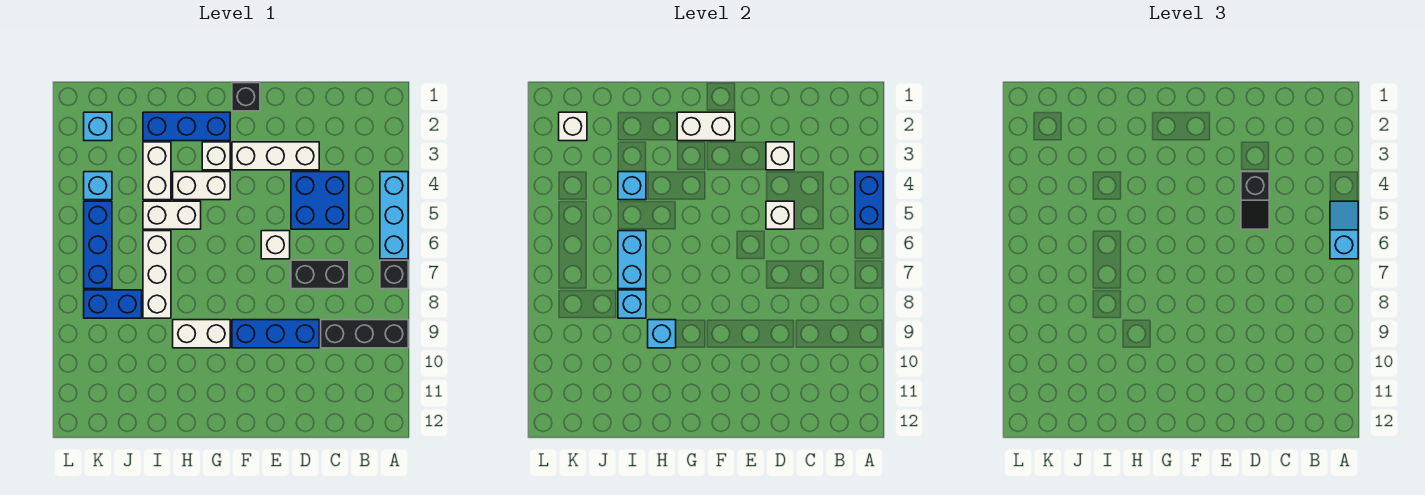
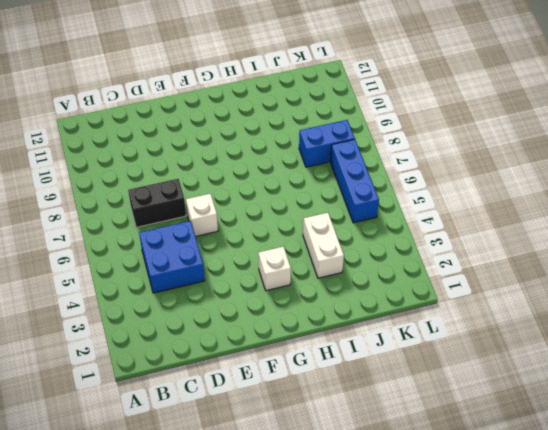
none -> cyan brick A4:A6 level 1
none -> black brick A7 level 1
none -> black brick A9:C9 level 1
none -> white brick D3:F3 level 1

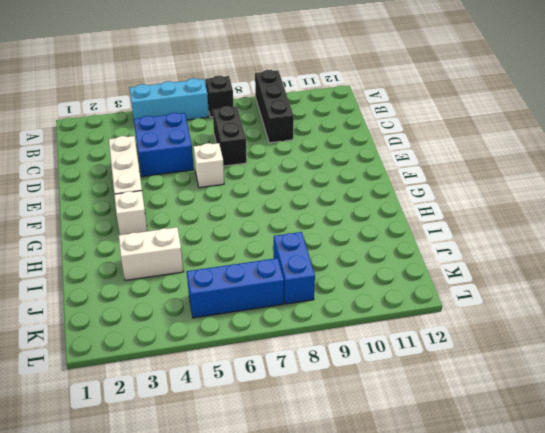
none -> blue brick D9:F9 level 1
none -> black brick F1 level 1
none -> blue brick G2:I2 level 1
none -> white brick G4:H4 level 1

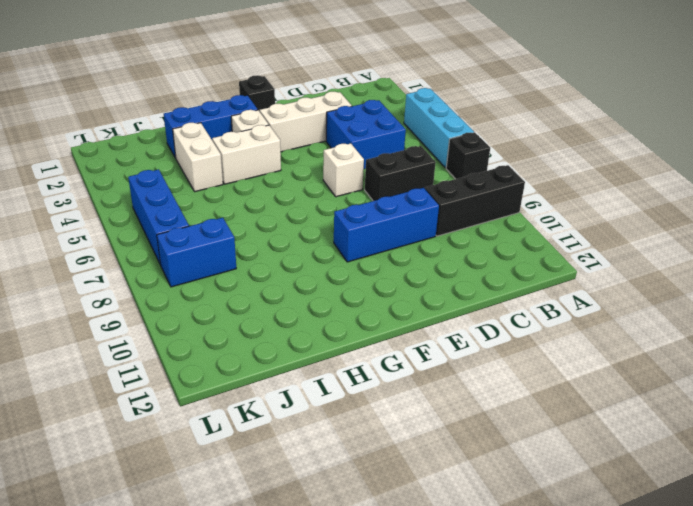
none -> white brick G9:H9 level 1
none -> white brick H5:I5 level 1
none -> white brick I6:I8 level 1
none -> cyan brick K2 level 1

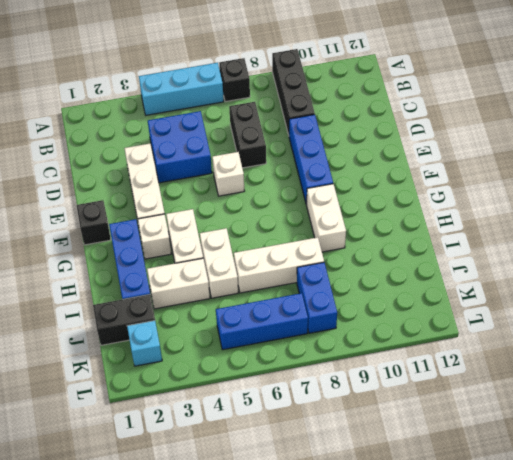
black brick J1:J2 level 1 -> none
none -> cyan brick K4 level 1
none -> blue brick A4:A5 level 2
none -> white brick D3 level 2
none -> white brick D5 level 2

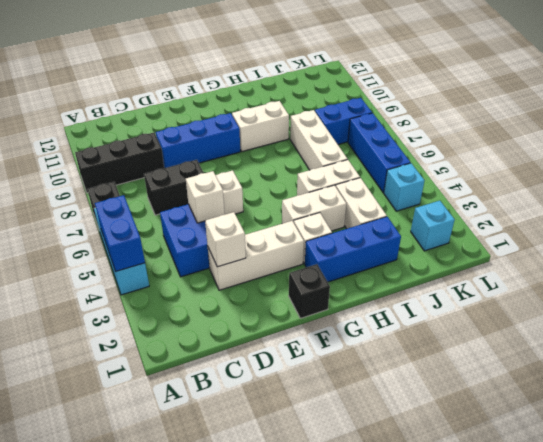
none -> white brick F2:G2 level 2
none -> cyan brick H9 level 2
none -> cyan brick I4 level 2
none -> cyan brick I6:I7 level 2

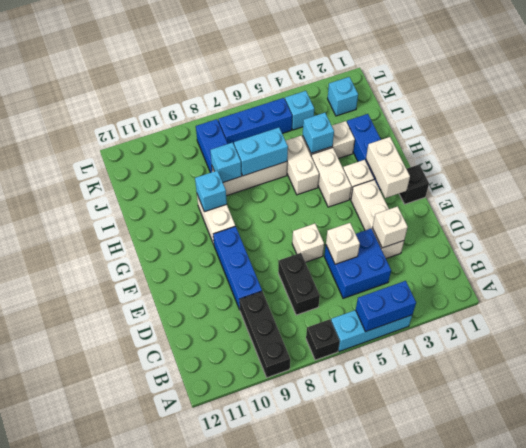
none -> white brick K2 level 2
none -> cyan slope A5:A6 level 3 top 6
none -> black slope D4:D5 level 3 top 4

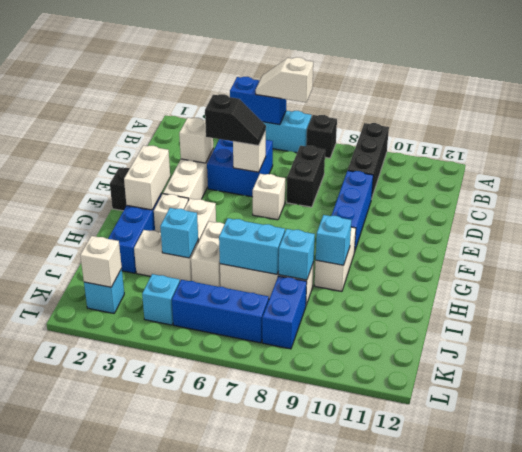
white slope A5:A6 level 3 top 6 -> cyan slope A5:A6 level 3 top 6

